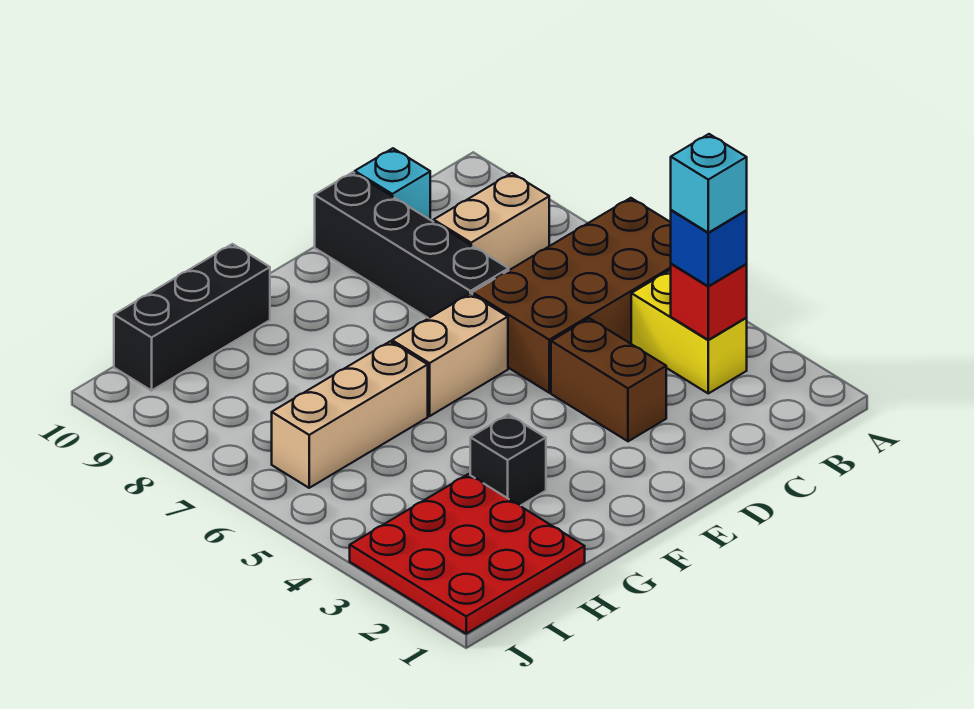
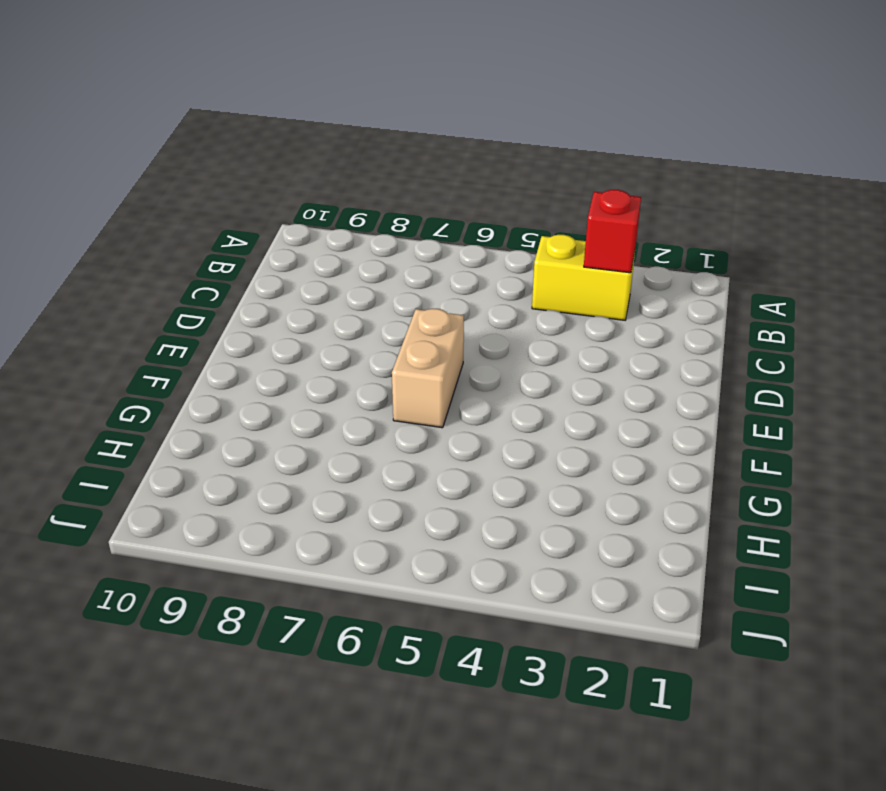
none -> brown brick A5:D6 level 1
none -> tan brick B8:C8 level 1
none -> cyan brick C10 level 1

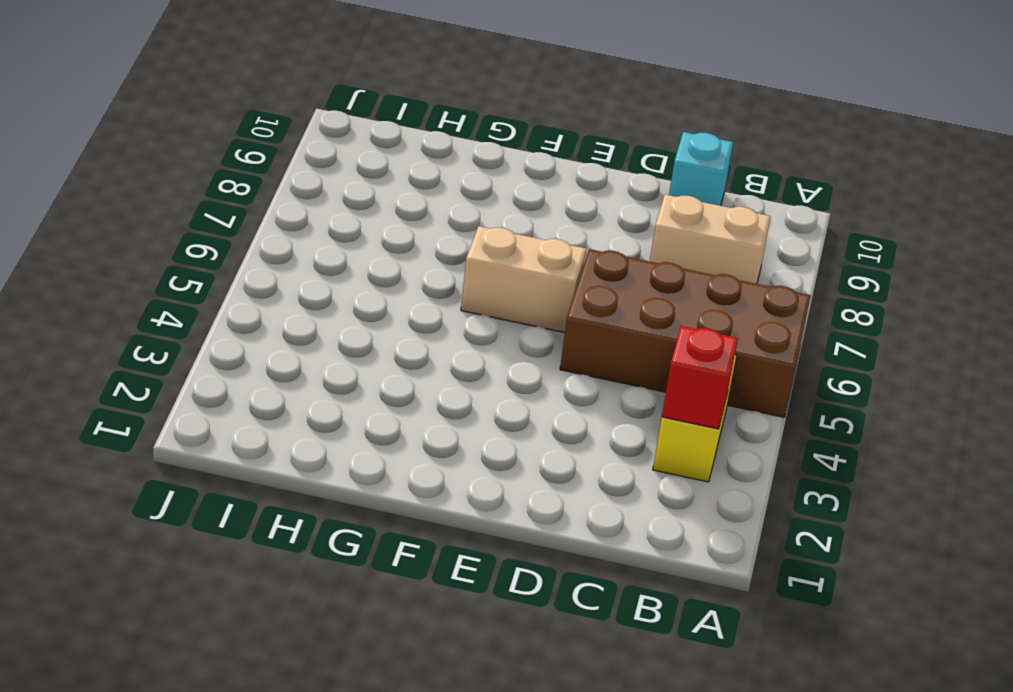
none -> brown brick D3:D4 level 1
none -> black brick D7:D10 level 1
none -> black brick G3 level 1

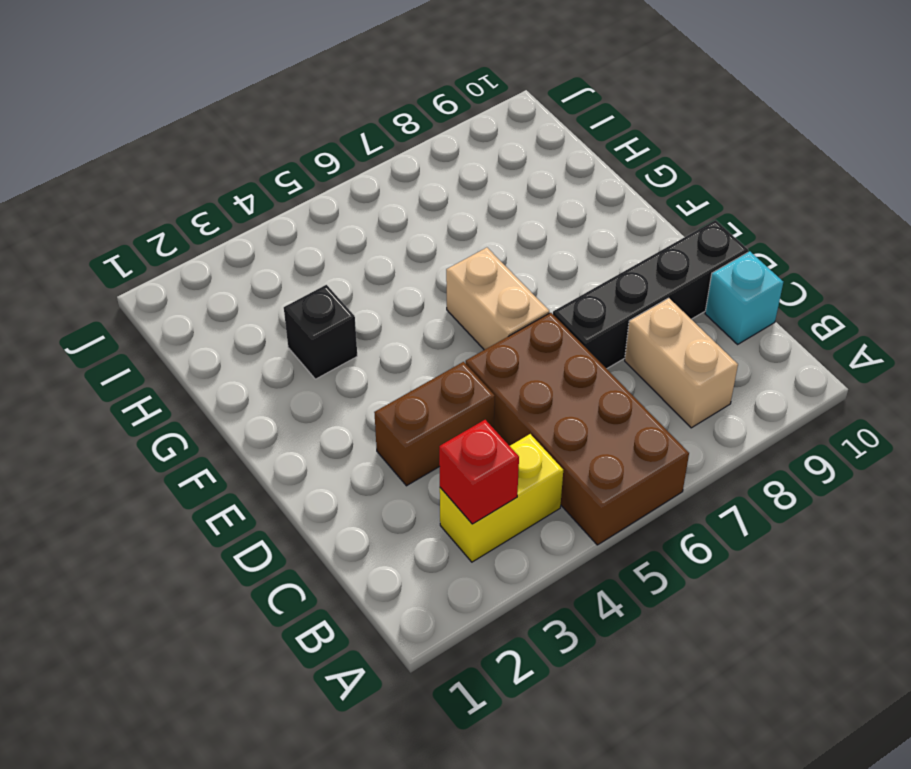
none -> tan brick G6:I6 level 1
none -> black brick G10:I10 level 1
none -> red plate H1:J3 level 1

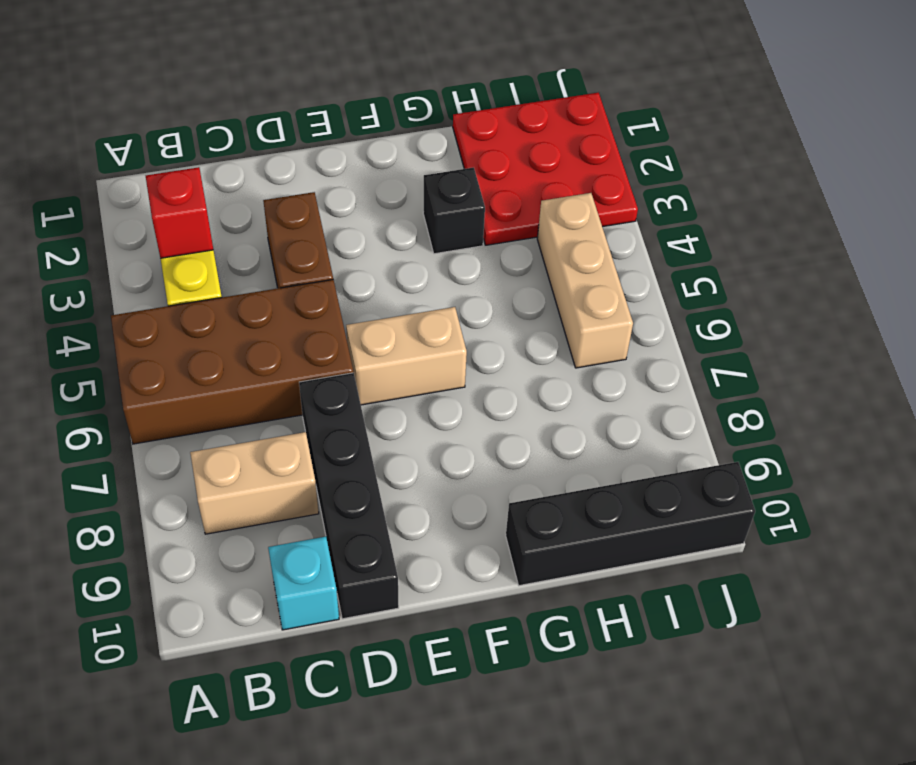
black brick G10:J10 level 1 -> black brick G10:I10 level 1
tan brick I4:I6 level 1 -> tan brick G6:I6 level 1
none -> blue brick B3 level 3
none -> cyan brick B3 level 4

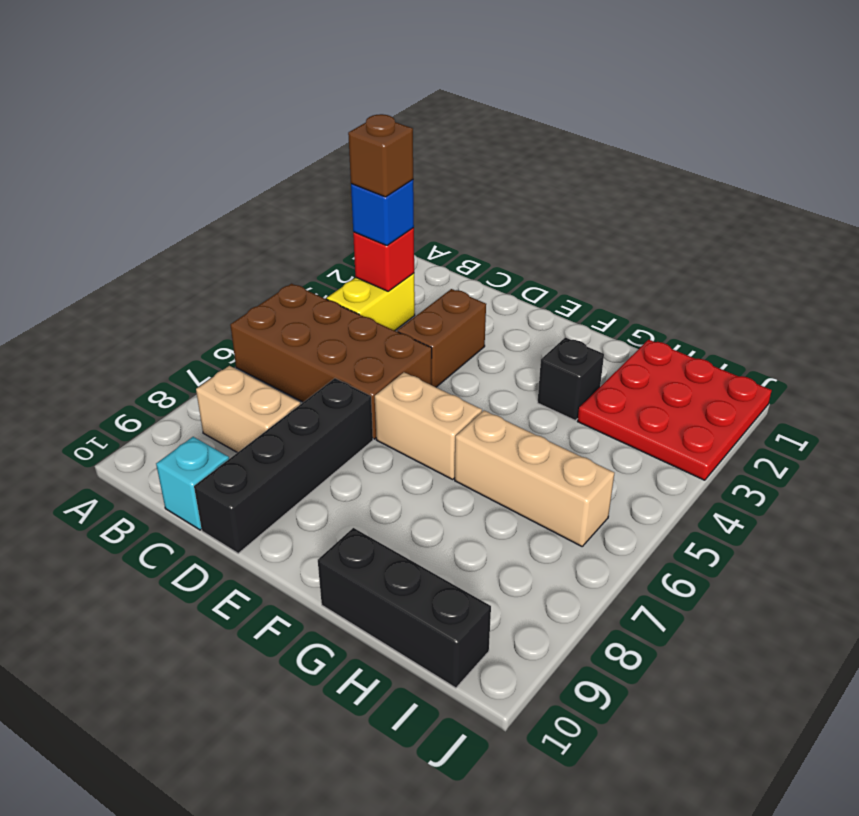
brown brick B3 level 4 -> cyan brick B3 level 4

